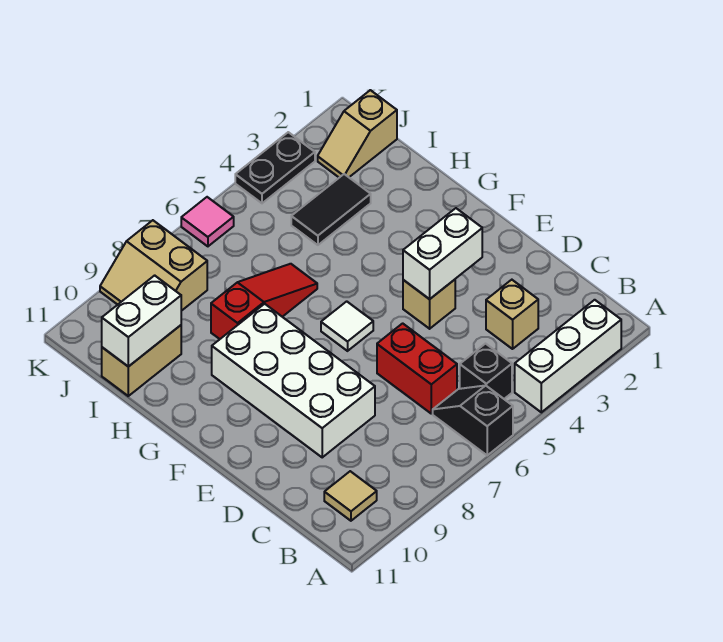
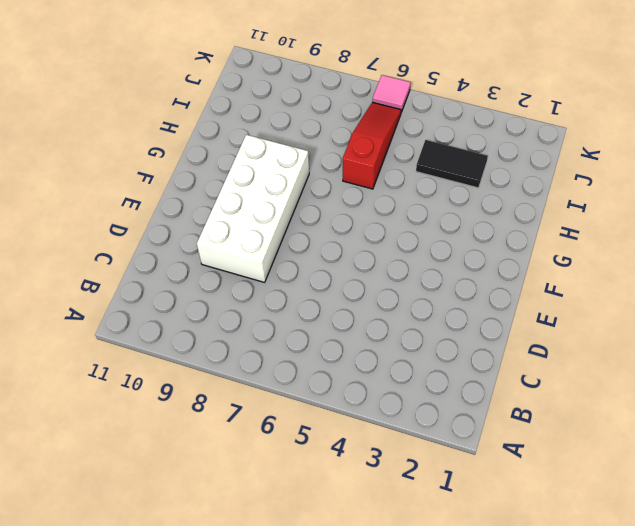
red slope H6:J6 level 1 top H -> red slope H6:H8 level 1 top 8
none -> white brick A2:A4 level 1
none -> black slope A6:B6 level 1 top A
none -> black brick B5 level 1

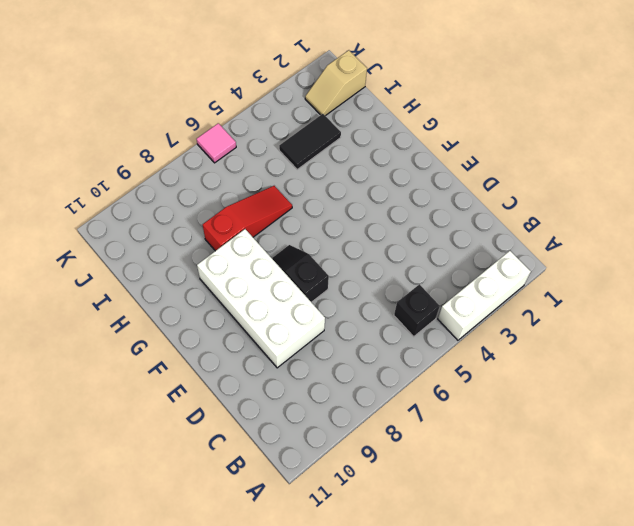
black slope E7:F7 level 1 top E -> black slope A6:B6 level 1 top A
none -> tan tile B10 level 1
none -> tan brick C3 level 1
none -> red brick C6:D6 level 1

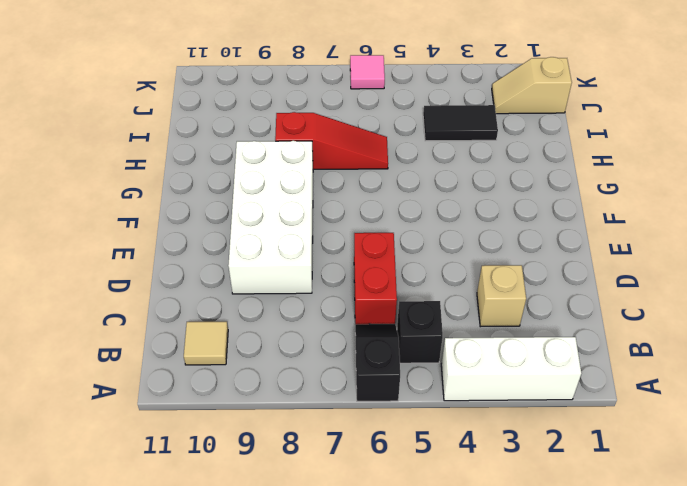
none -> tan brick E4 level 1
none -> white tile F6 level 1
none -> tan brick I10:I11 level 1

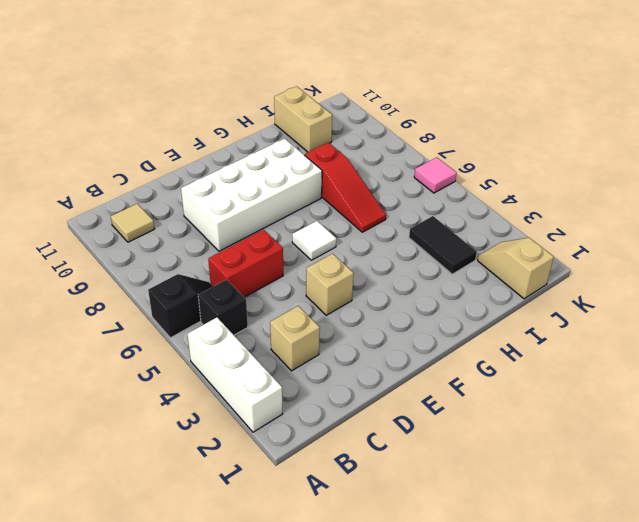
none -> tan slope J8:K9 level 1 top 8
none -> black plate K3:K4 level 1
none -> white brick E3:E4 level 2

